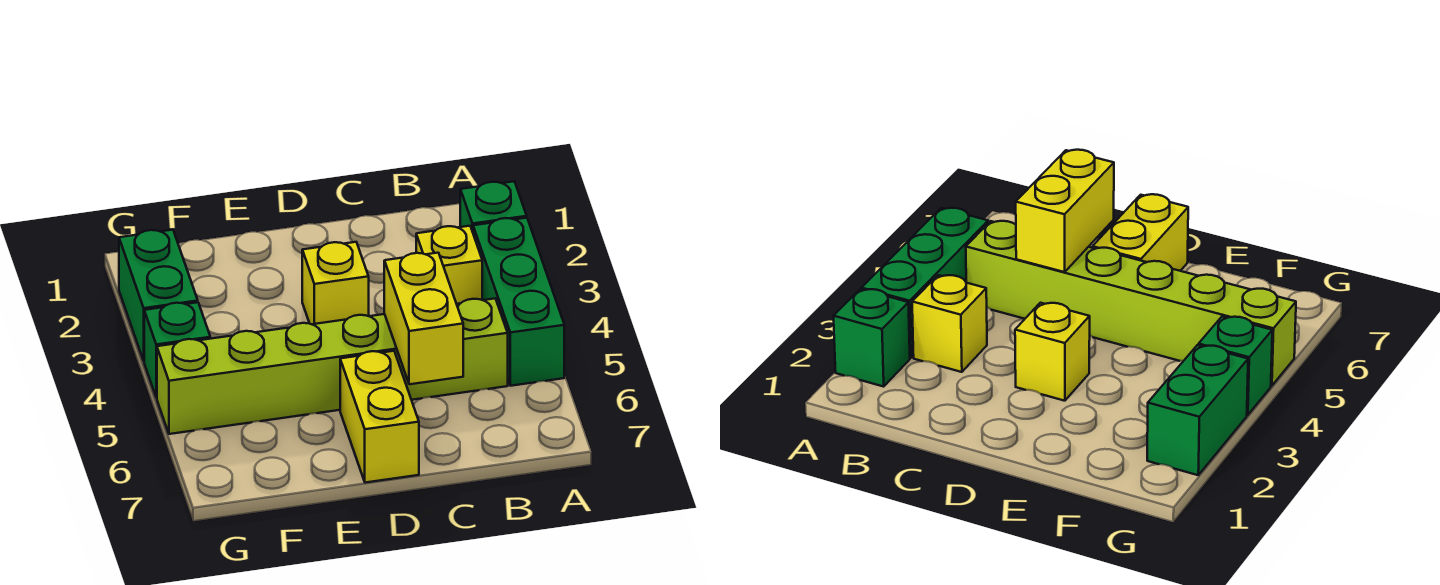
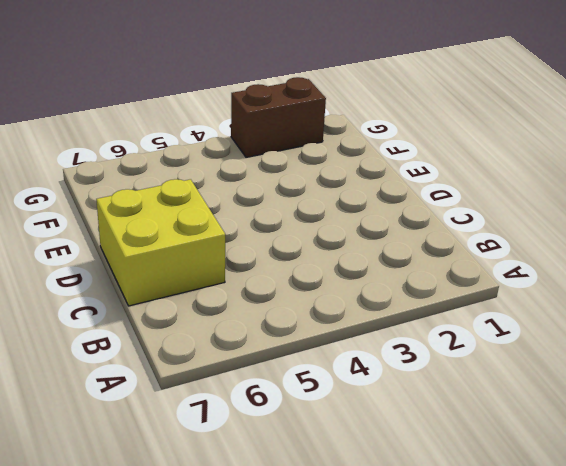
yellow brick C6:D7 level 1 -> yellow brick D6:D7 level 1
brown brick G2:G3 level 1 -> green brick G2:G3 level 1
none -> green brick A2 level 1
none -> green brick A3:A5 level 1

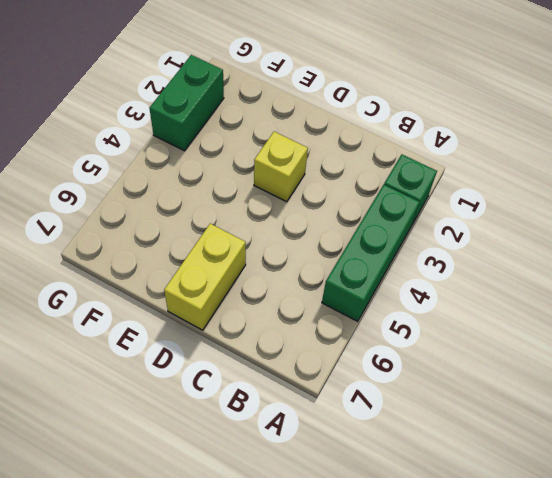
none -> yellow brick B3 level 1
none -> lime brick B5:G5 level 1

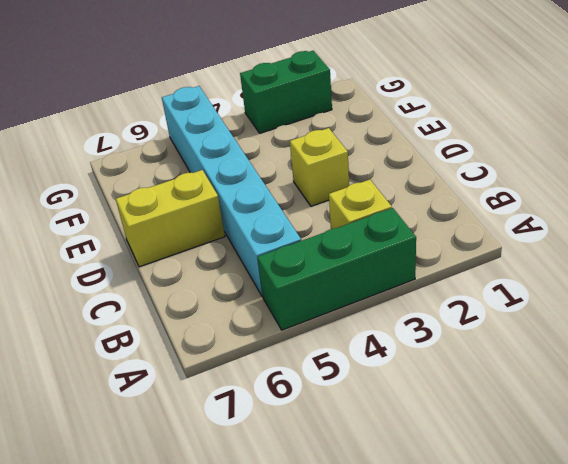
cyan brick B5:G5 level 1 -> lime brick B5:G5 level 1
none -> green brick A2 level 1
none -> green brick G4 level 1

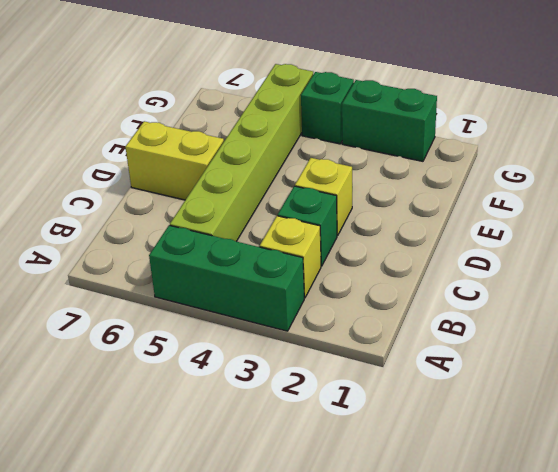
green brick C3 level 1 -> green brick A2 level 1
none -> yellow brick C5:C6 level 2

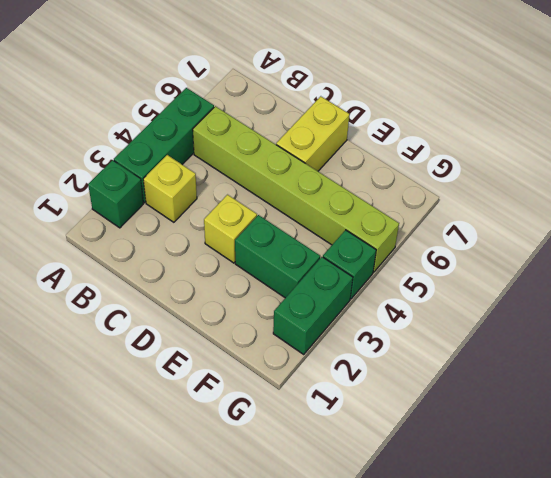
green brick E3:F3 level 1 -> none
none -> yellow brick C5:C6 level 2

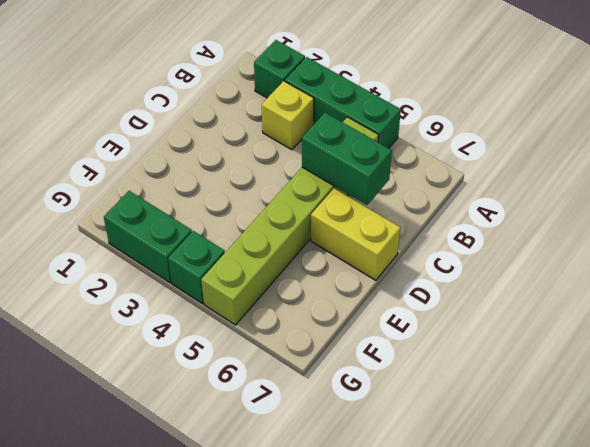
green brick C5:C6 level 2 -> yellow brick C5:C6 level 2
none -> yellow brick D3 level 1

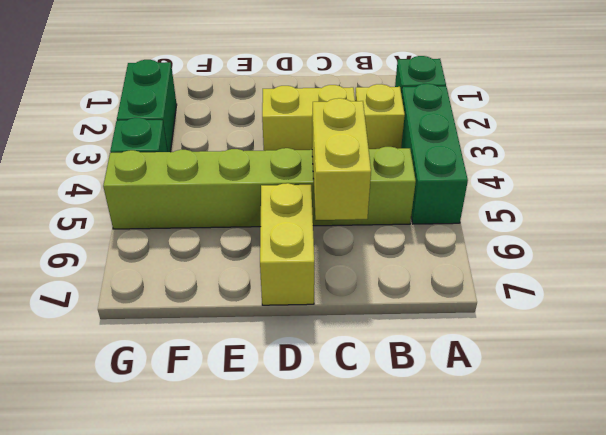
yellow brick C3:D3 level 1 -> yellow brick D3 level 1

